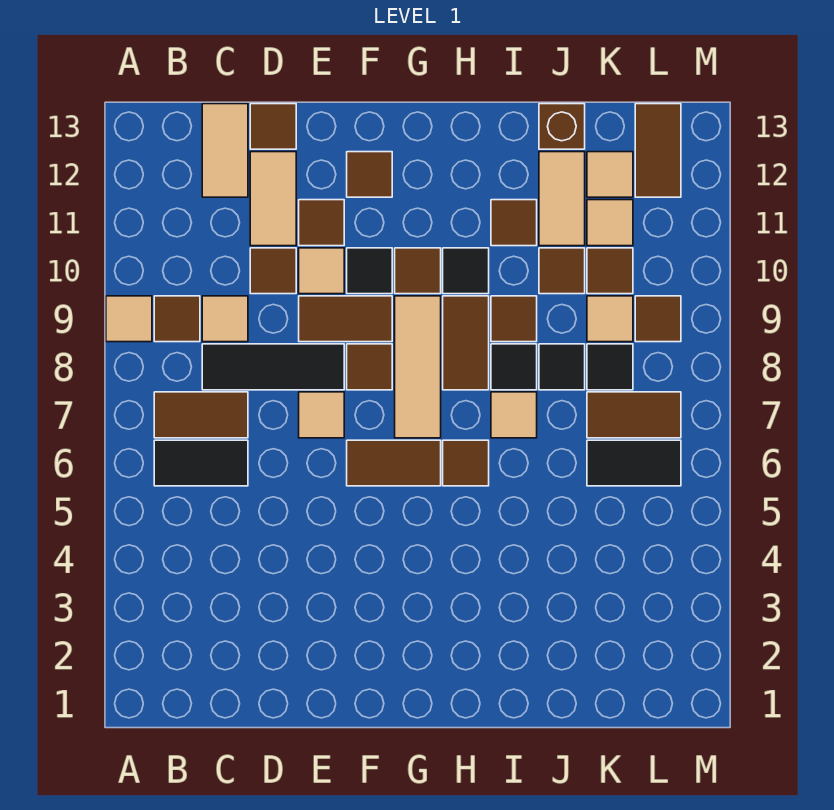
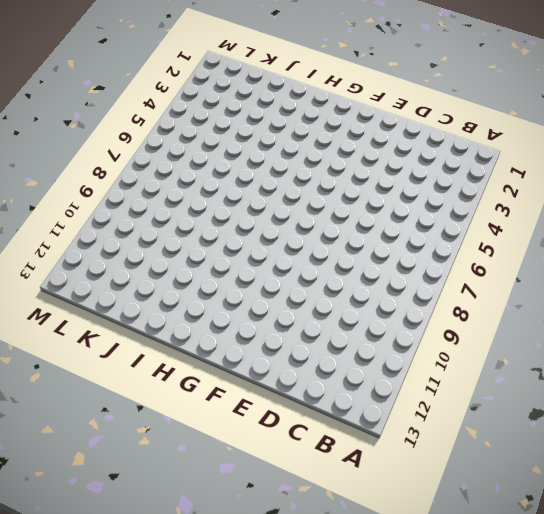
none -> tan tile A9 level 1
none -> black tile B6:C6 level 1
none -> brown tile B7:C7 level 1
none -> brown tile B9 level 1

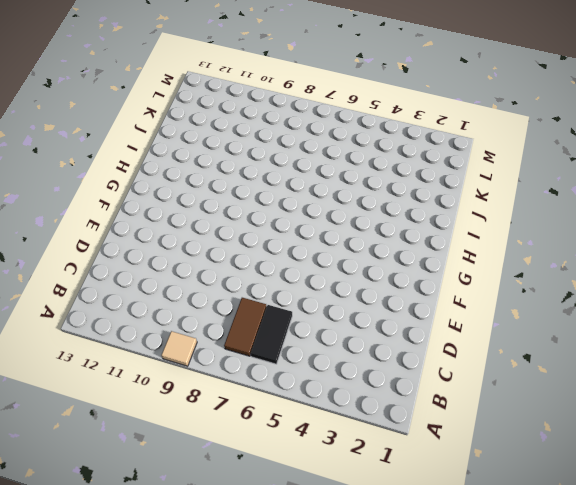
none -> brown tile B9 level 1
none -> black tile C8:E8 level 1
none -> tan tile C9 level 1
none -> tan tile C12:C13 level 1

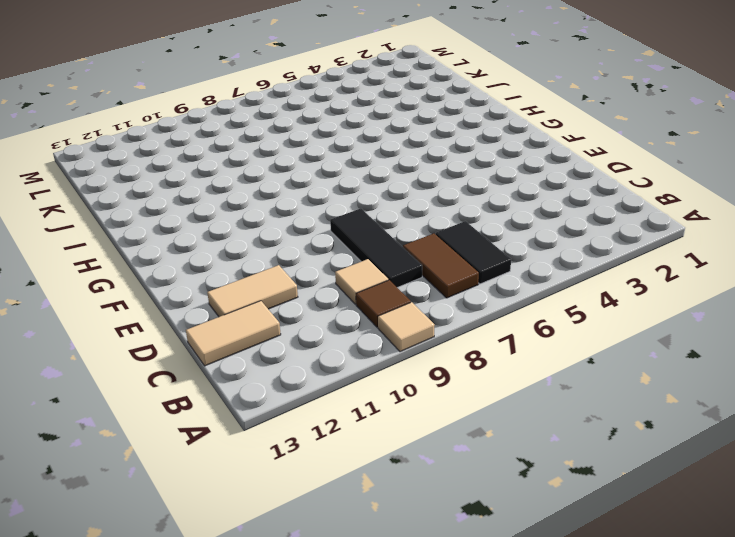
none -> brown tile D10 level 1
none -> brown tile D13 level 1
none -> tan tile E7 level 1
none -> brown tile E9:F9 level 1

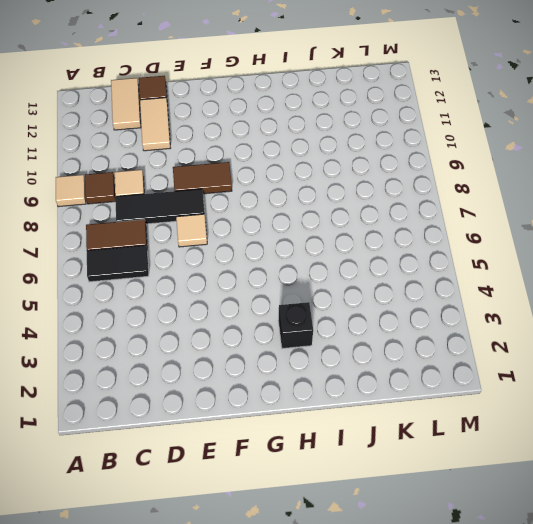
black brick H3 level 1 -> none
none -> brown tile D10 level 1
none -> tan tile E10 level 1
none -> brown tile E11 level 1
none -> brown tile F6:G6 level 1

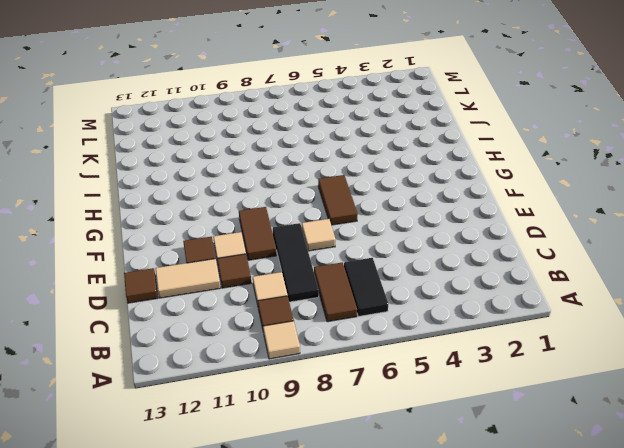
none -> tan tile C12:C13 level 1
none -> brown tile F8 level 1
none -> black tile F10 level 1
none -> brown tile F12 level 1

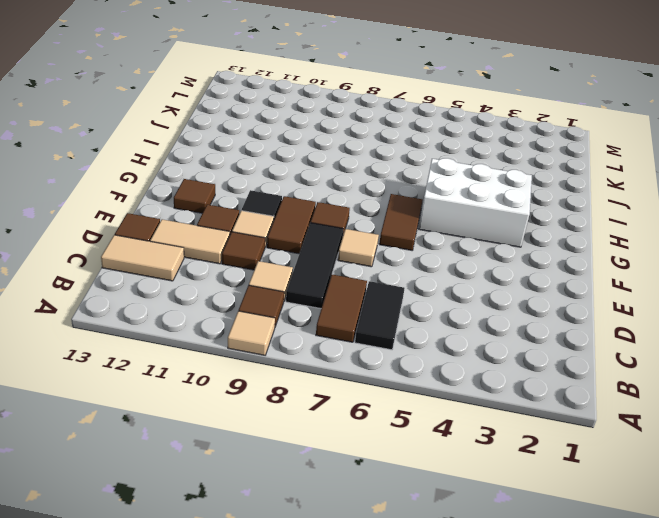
white brick G3:H5 level 1 -> none
none -> tan tile G7:G9 level 1
none -> brown tile G10 level 1
none -> brown tile H6 level 1
none -> brown tile H8:H9 level 1

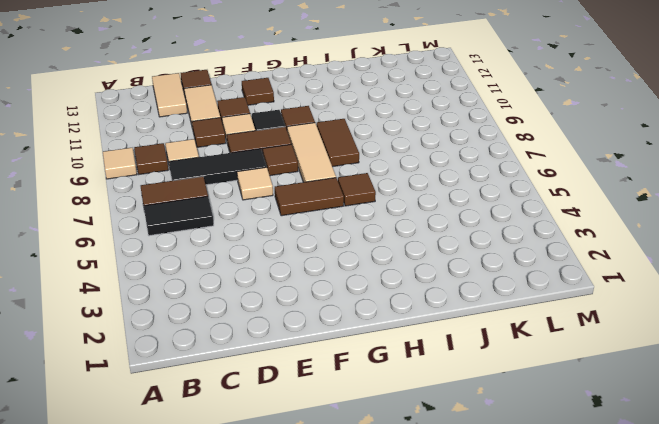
none -> black tile H10 level 1
none -> tan tile I7 level 1
none -> black tile I8 level 1
none -> brown tile I9 level 1

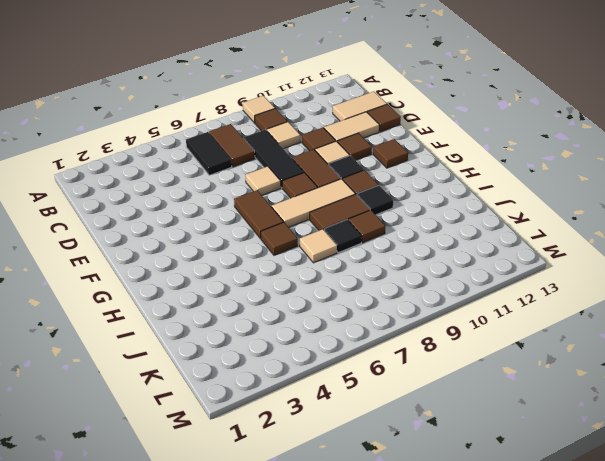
none -> brown tile I11 level 1
none -> black tile J8 level 1
none -> brown tile J10 level 1
none -> tan tile J11:J12 level 1

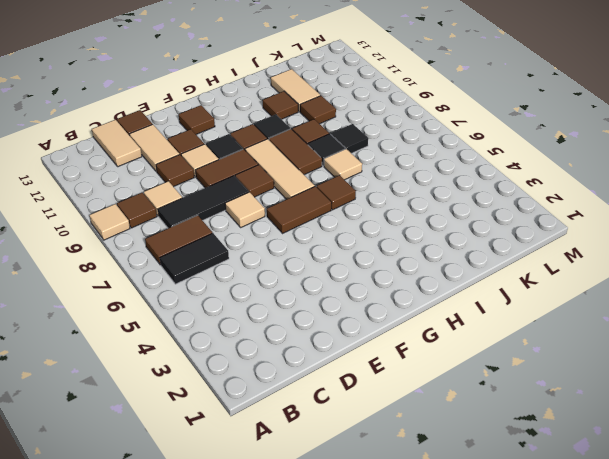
none -> brown brick J13 level 1
none -> black tile K6:L6 level 1
none -> brown tile K7:L7 level 1
none -> black tile K8 level 1

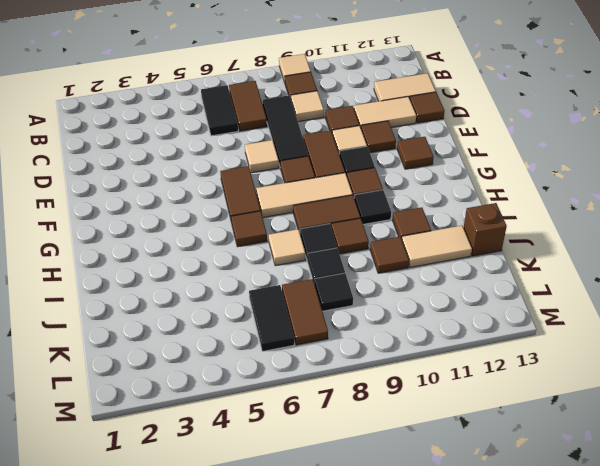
none -> tan tile K9 level 1
none -> brown tile K10 level 1
none -> tan tile K11 level 1
none -> tan tile K12 level 1

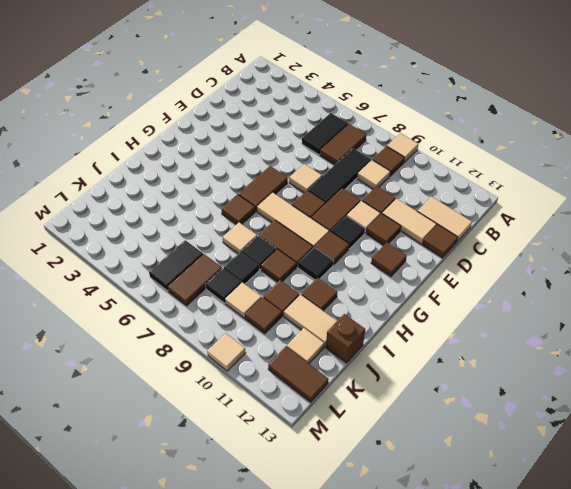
tan tile M10 level 1 -> tan tile K11 level 1
none -> brown tile L9 level 1

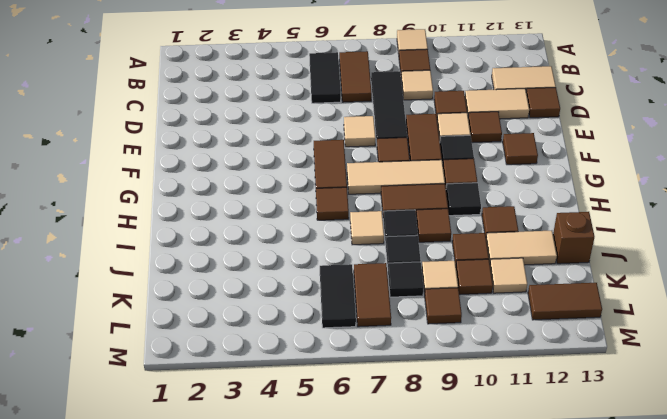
none -> tan tile K12 level 1

